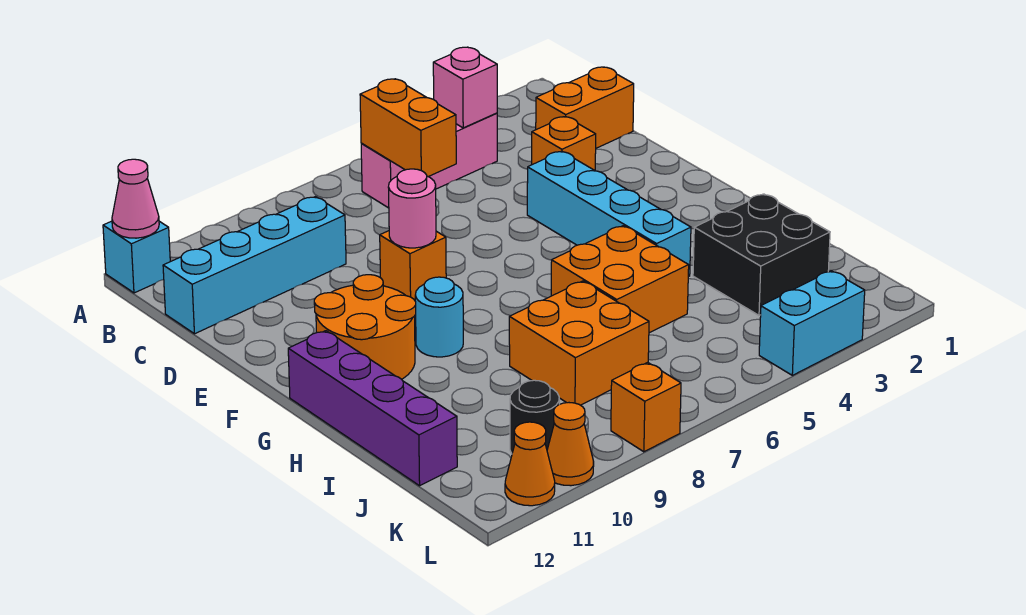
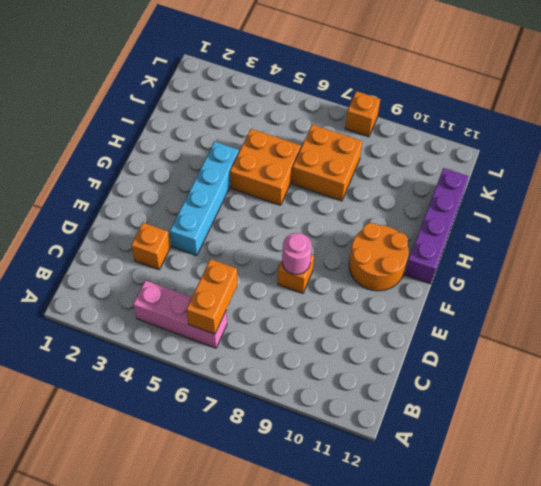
none -> cyan brick A12 level 1
none -> orange brick C1:C2 level 1
none -> cyan brick C9:C12 level 1

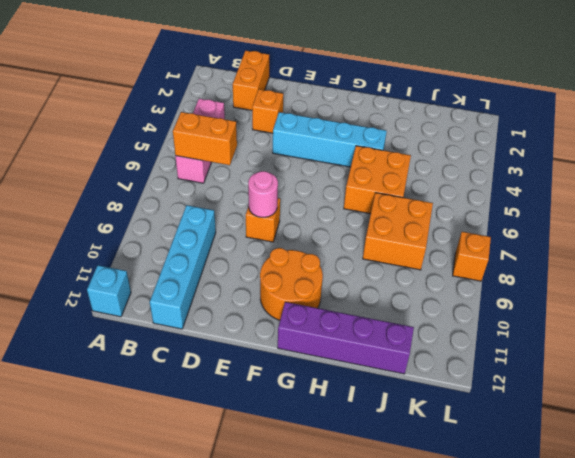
none -> cyan round brick G9 level 1
none -> black brick I2:J3 level 1
none -> black round brick K10 level 1

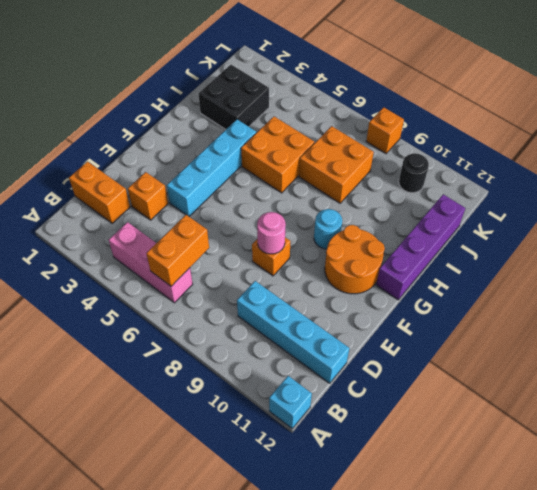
none -> cyan brick L3:L4 level 1
none -> orange cone L10 level 1
none -> orange cone L11 level 1

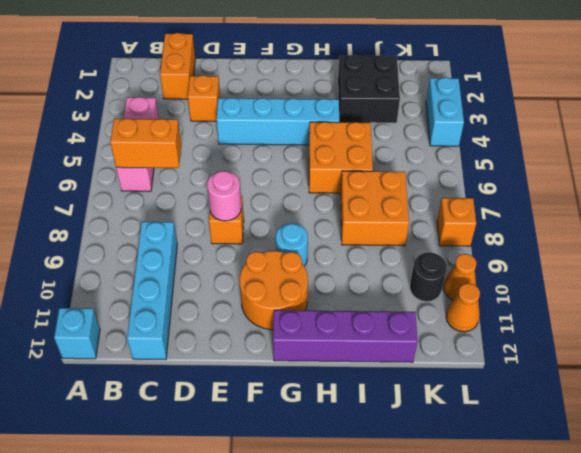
none -> pink cone A12 level 2
none -> pink brick B4 level 2

